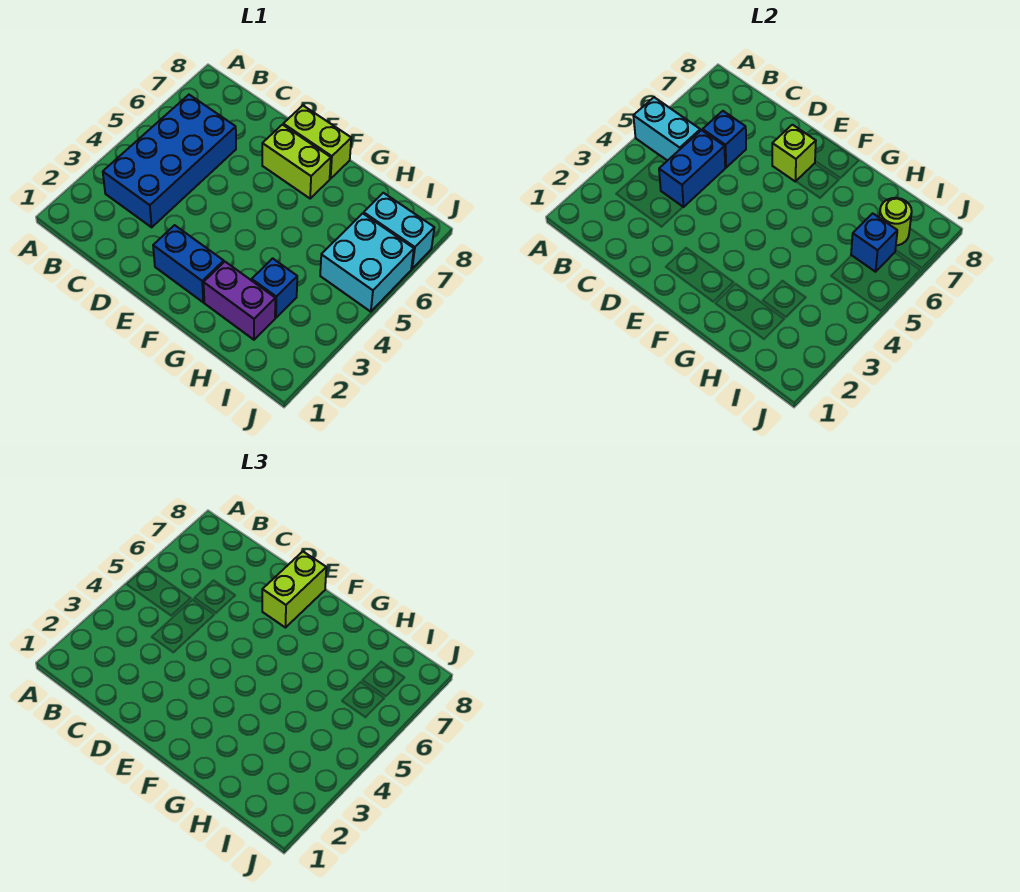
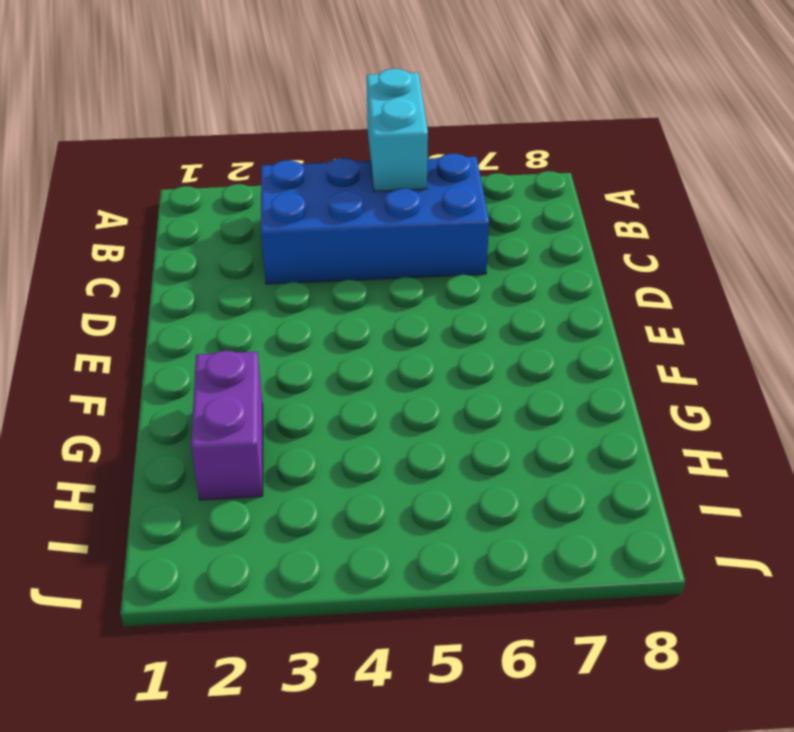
none -> blue brick E2:F2 level 1
none -> lime brick E7:F7 level 1
none -> lime brick E8:F8 level 1

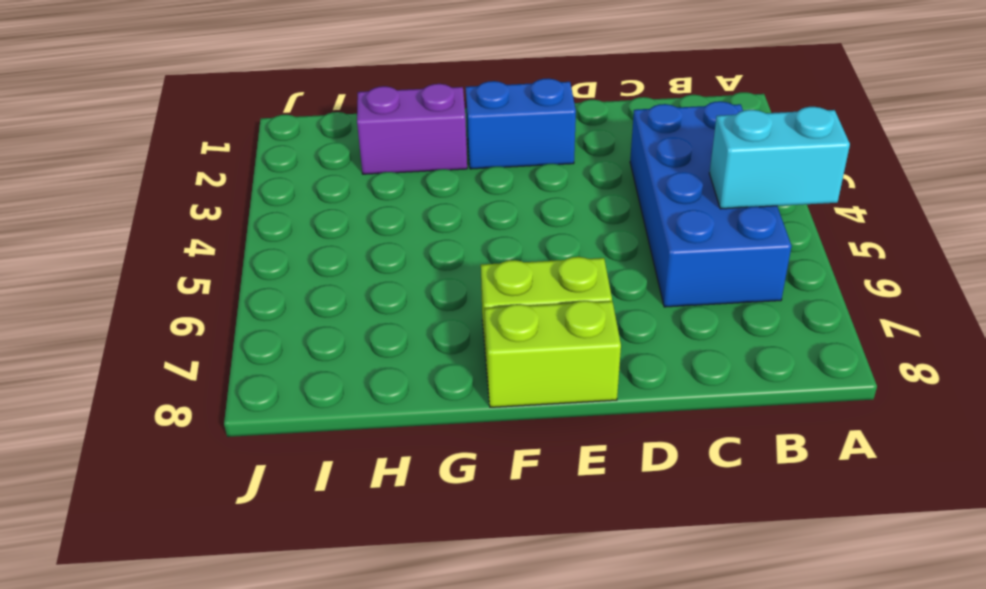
none -> blue brick H3 level 1
none -> cyan brick I5:J6 level 1
none -> cyan brick I7:J7 level 1

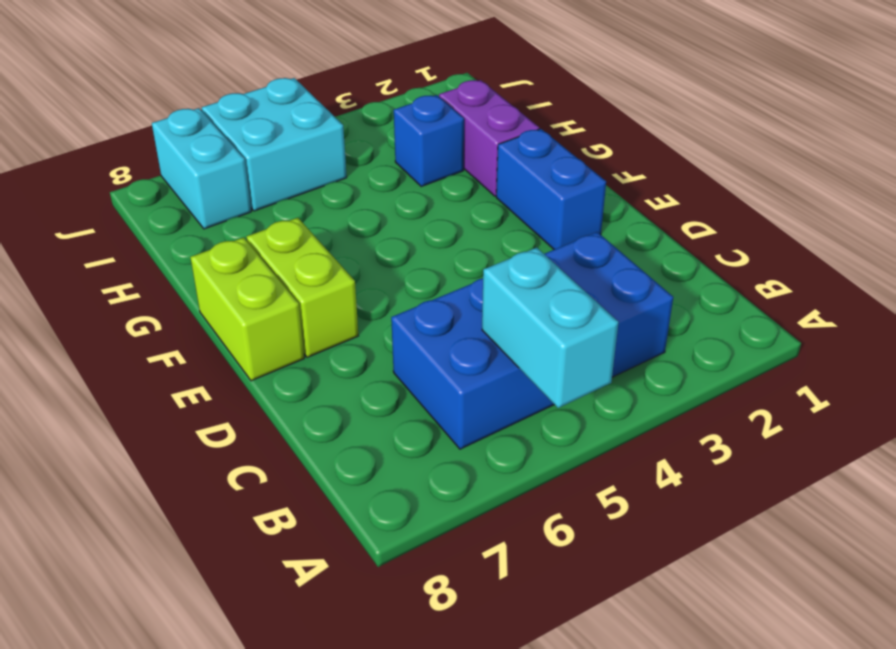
none -> blue brick C4:C5 level 2
none -> blue brick C6 level 2
none -> lime brick E7 level 2

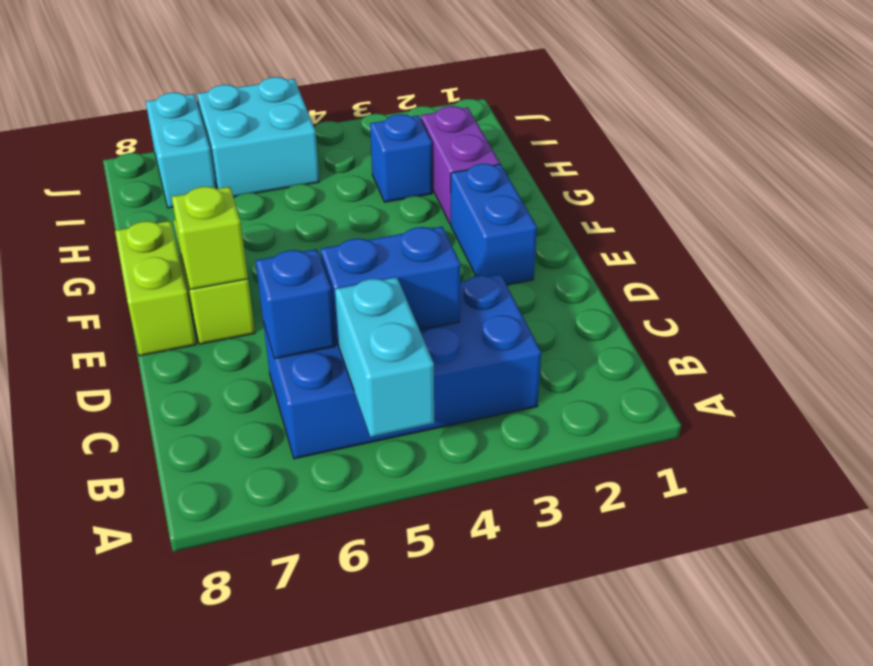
none -> blue brick I6 level 2
none -> lime round brick I7 level 2
none -> lime brick E7:E8 level 3

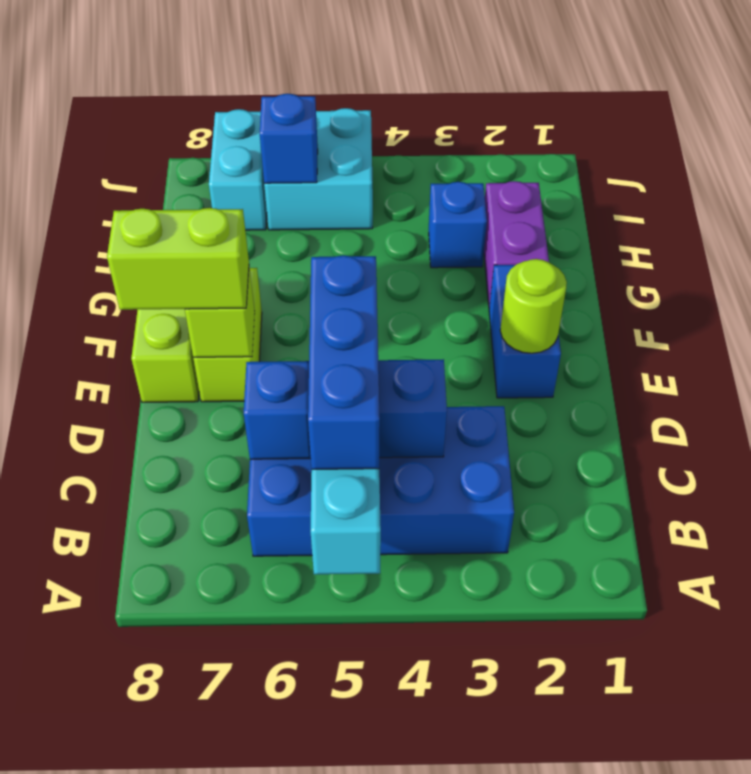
blue brick B5:D5 level 3 -> none
lime round brick E2 level 2 -> lime round brick I7 level 2

